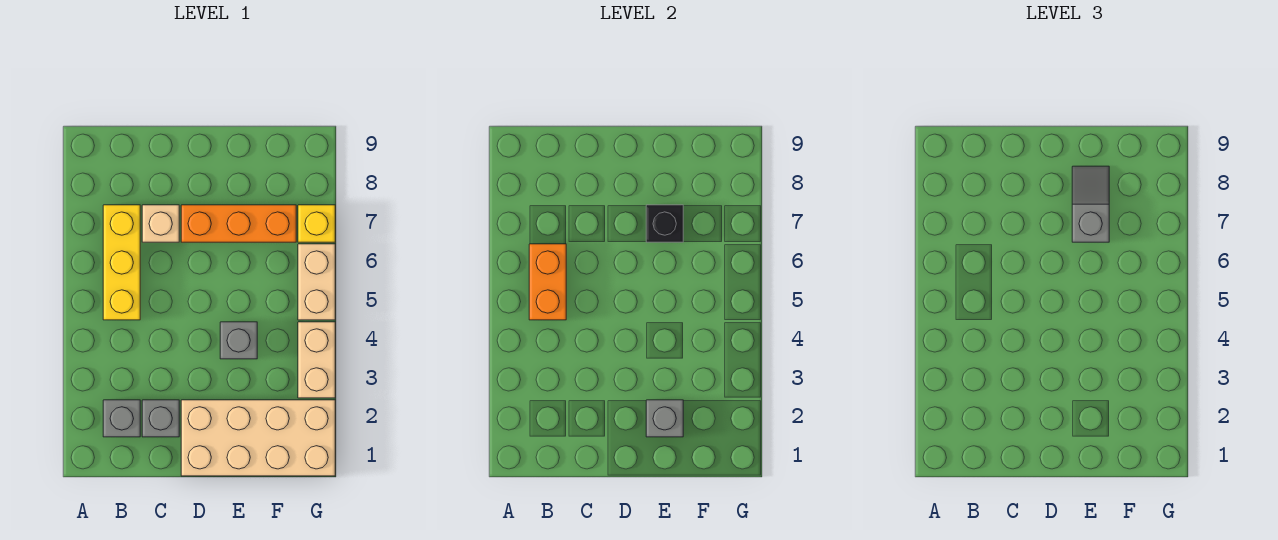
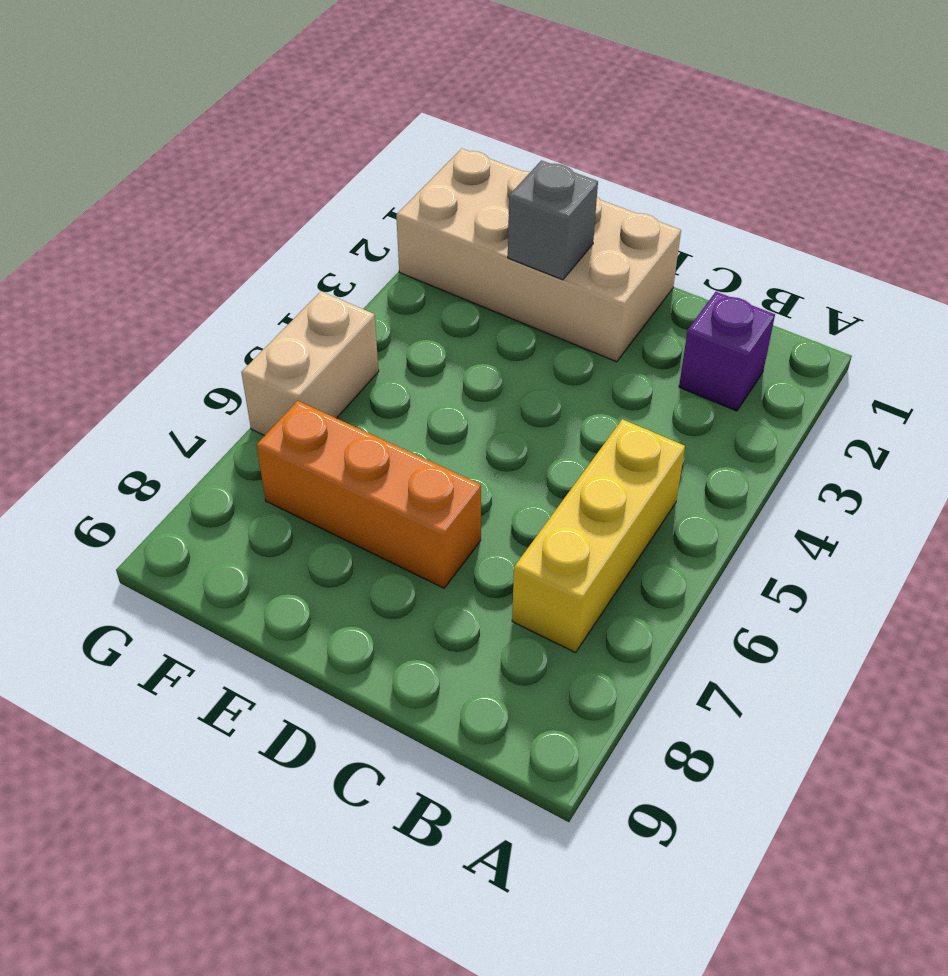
purple brick B2 level 1 -> grey brick B2 level 1
none -> grey brick C2 level 1
none -> tan brick C7 level 1
none -> grey brick E4 level 1

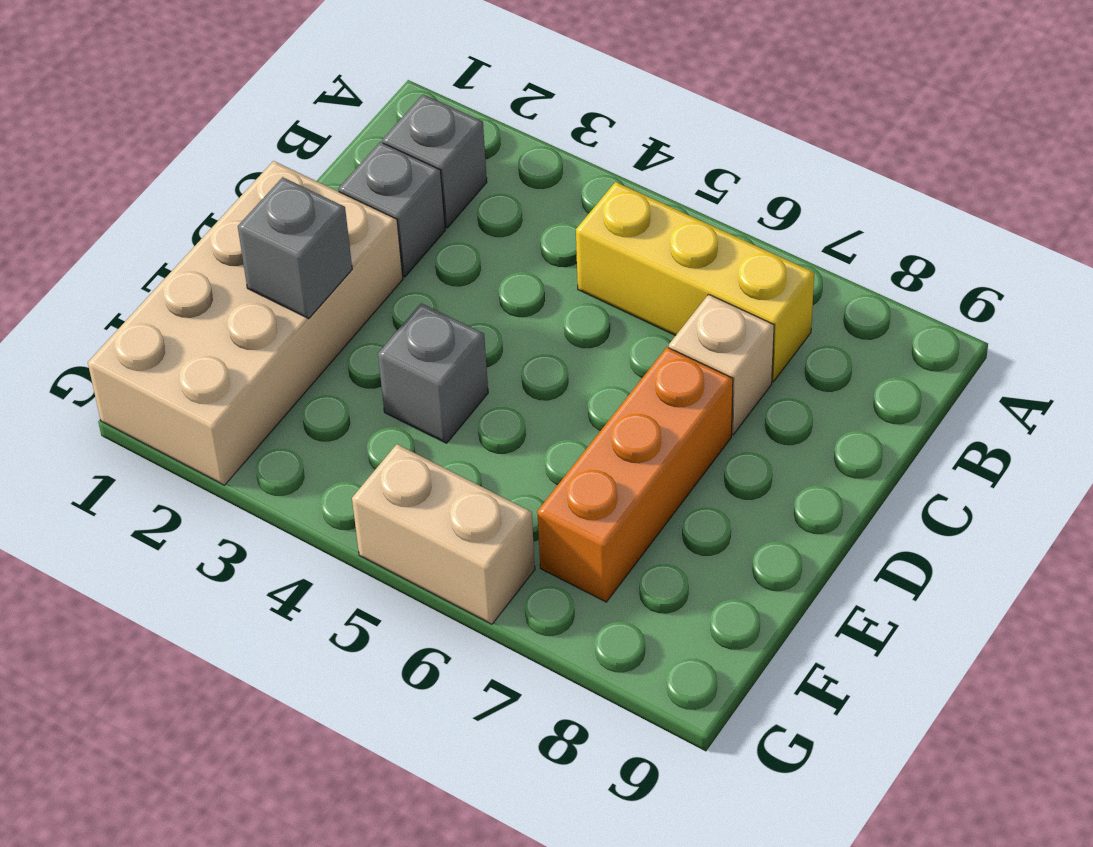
none -> tan brick G3:G4 level 1
none -> yellow brick G7 level 1
none -> orange brick B5:B6 level 2

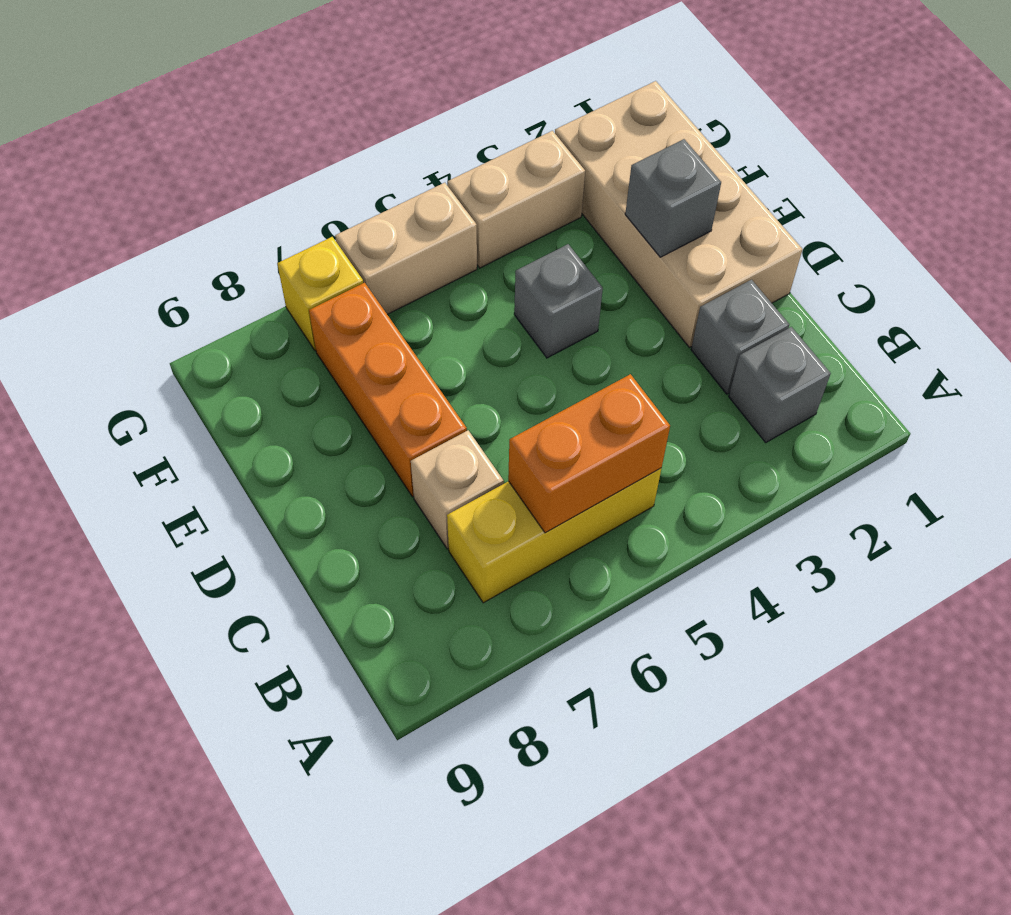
none -> black brick E7 level 2
none -> grey slope E7:E8 level 3 top 7

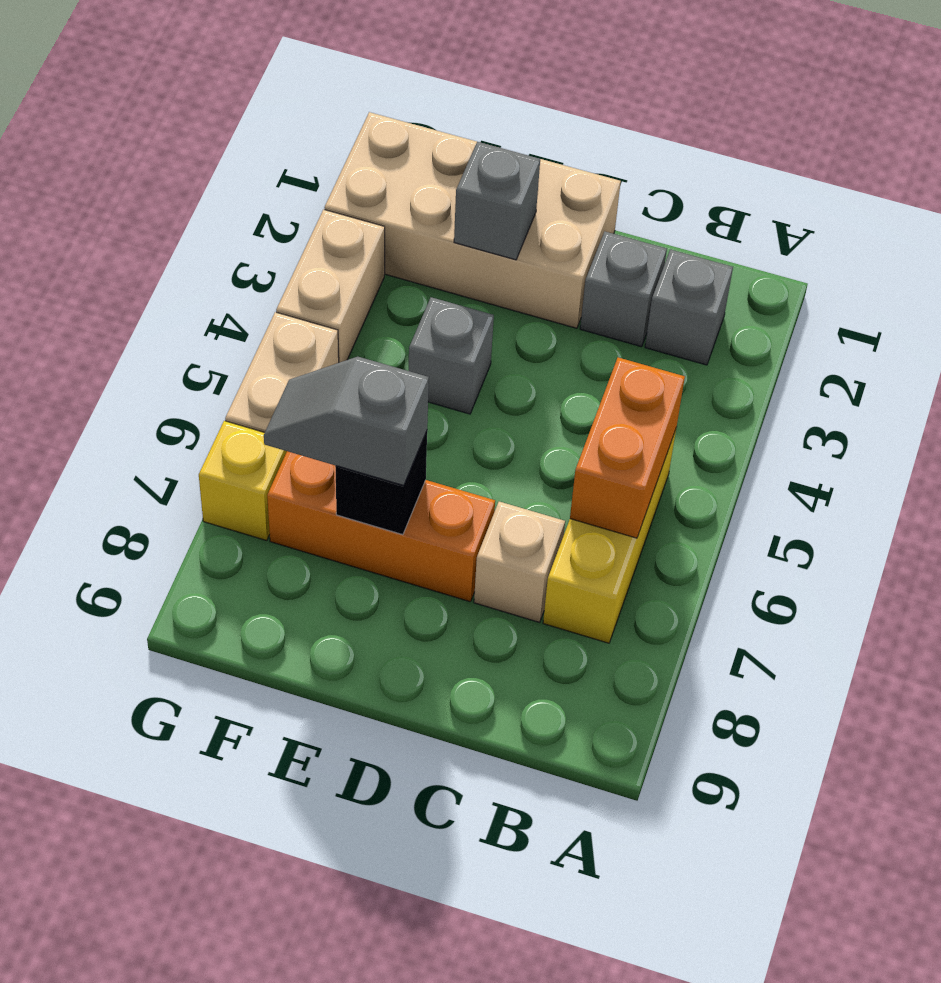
grey slope E7:F7 level 3 top E -> grey slope E7:E8 level 3 top 7

